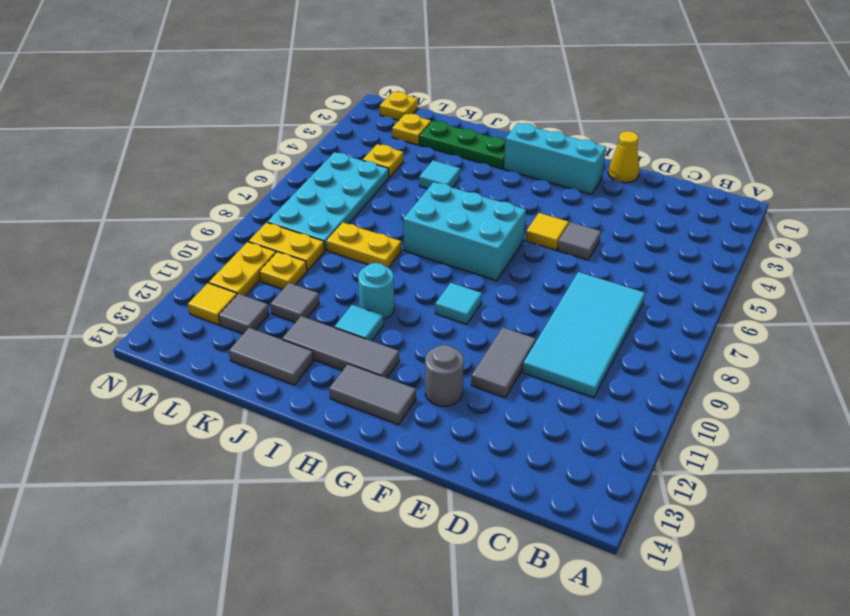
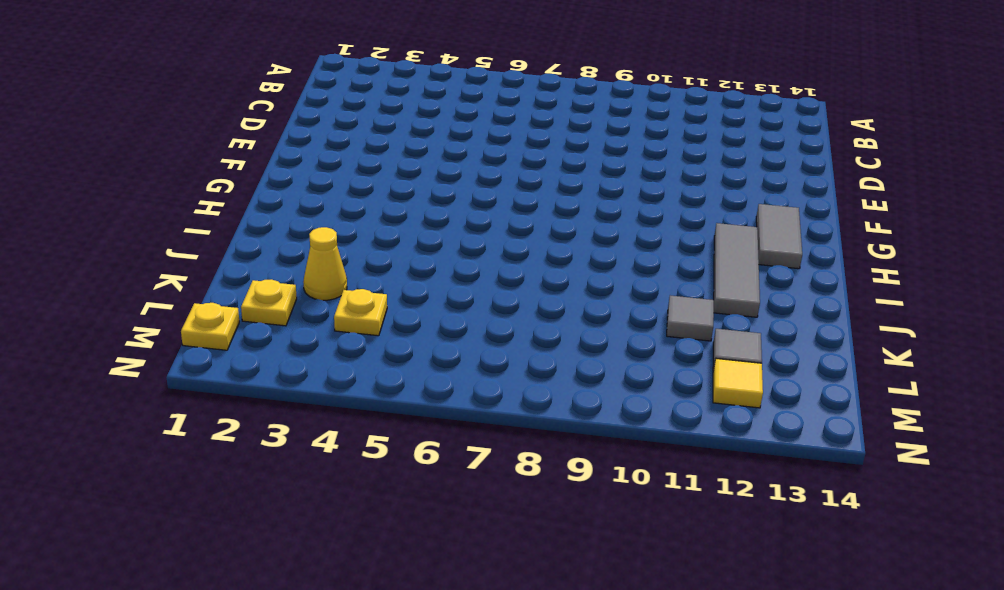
yellow cone K3 level 1 -> yellow cone E1 level 1
none -> cyan tile C7:D10 level 1
none -> grey tile E5 level 1
none -> grey tile E10:E11 level 1

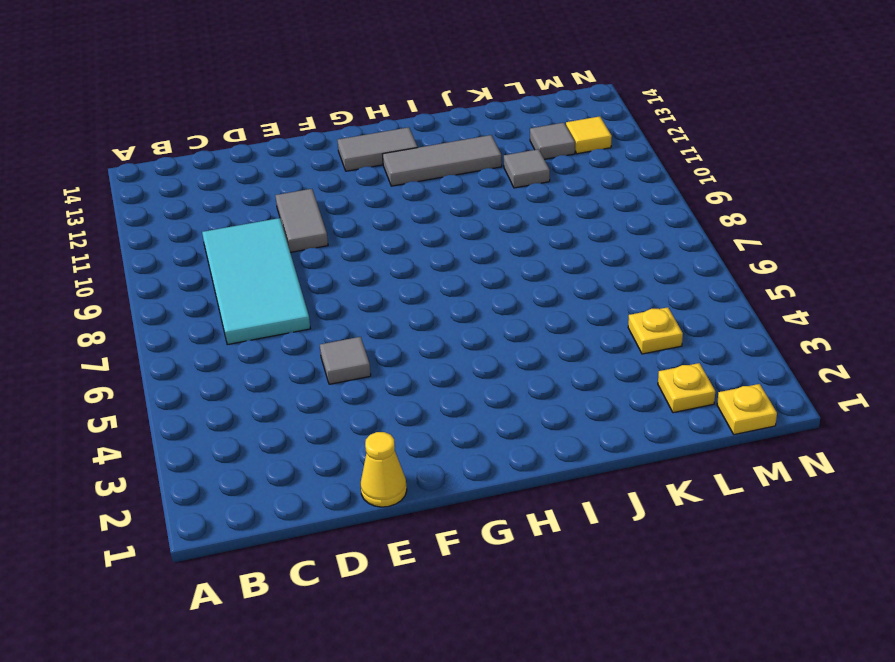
none -> cyan brick F2:H2 level 1
none -> yellow tile F5 level 1
none -> grey round brick F12 level 1

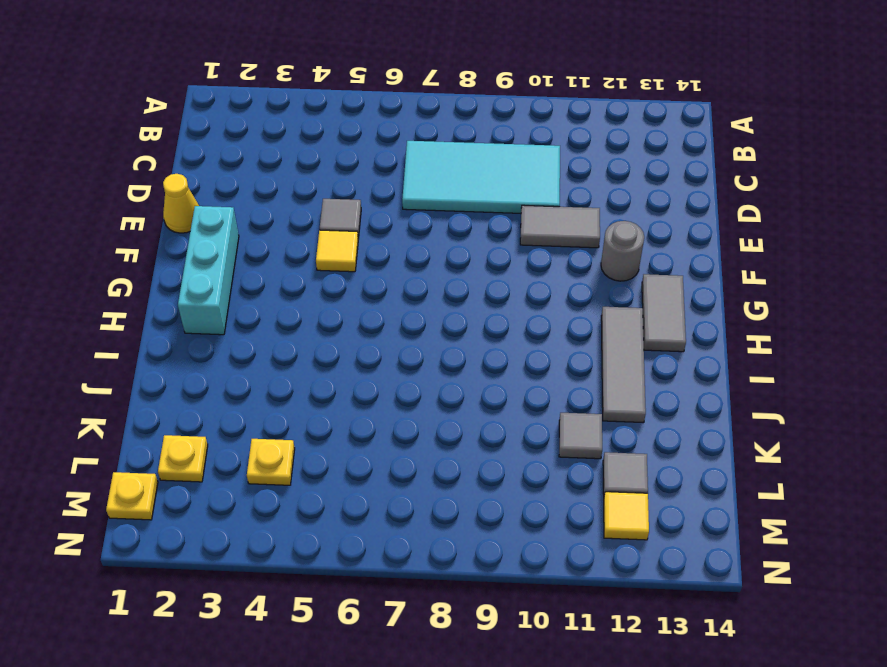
none -> cyan brick G6:I7 level 1
none -> cyan tile G9 level 1
none -> green plate I2:K2 level 1

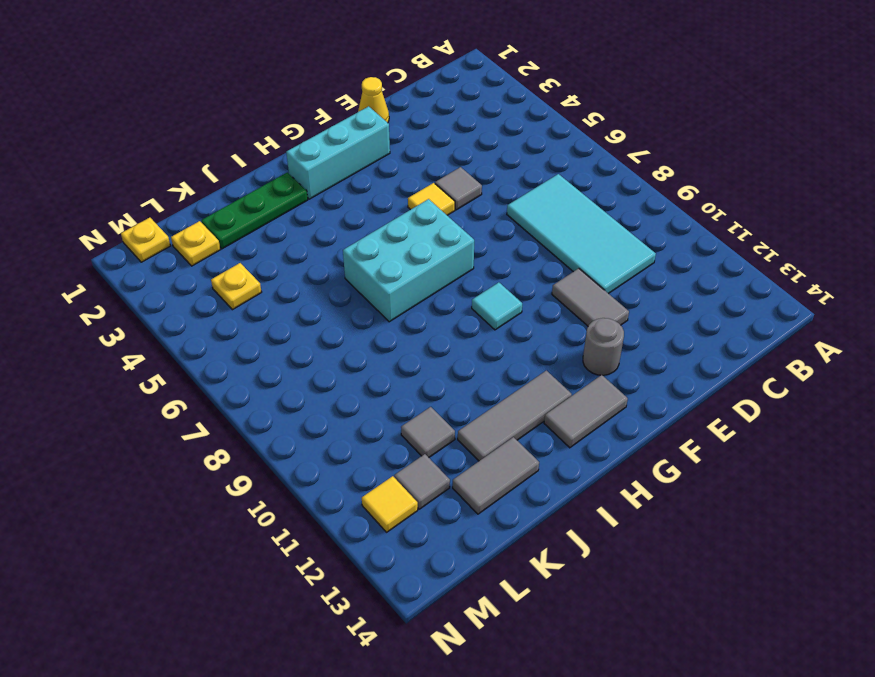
none -> cyan round brick I10 level 1
none -> cyan tile I11 level 1
none -> cyan tile J4 level 1

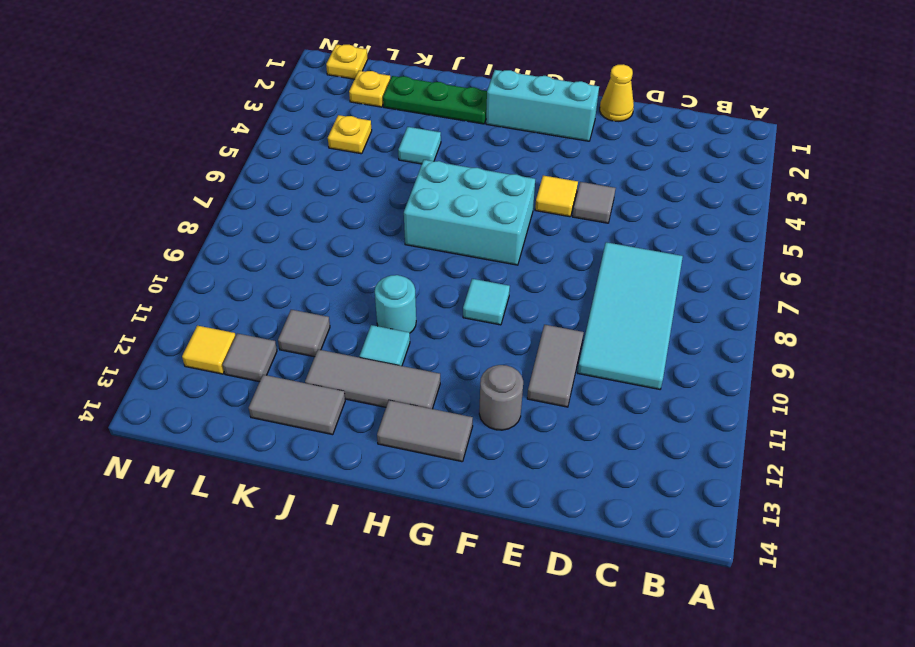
none -> yellow plate J8:K8 level 1
none -> cyan plate L5:M8 level 1
none -> yellow plate L9:M9 level 1

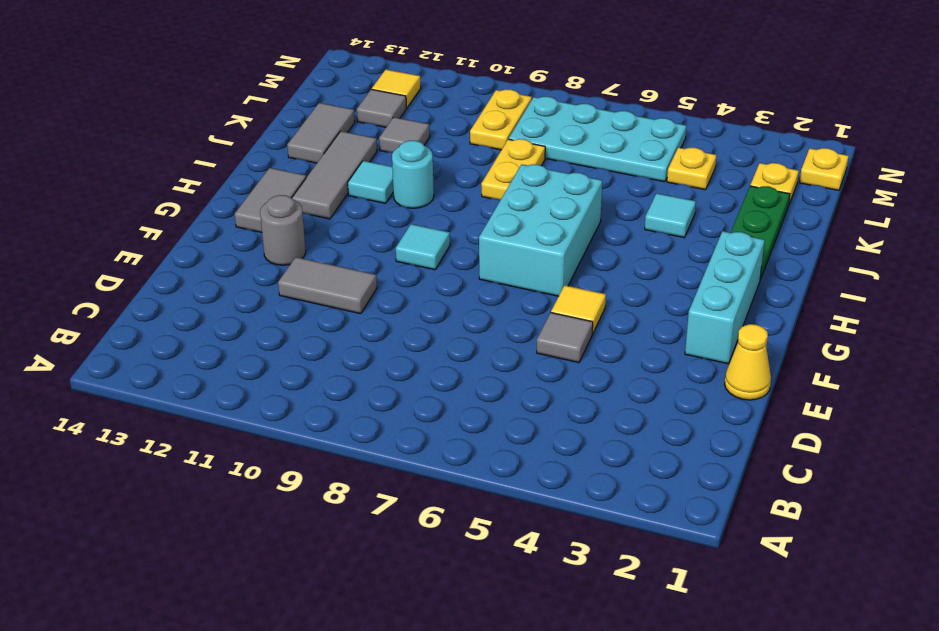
none -> cyan tile C7:D10 level 1
none -> yellow plate L10 level 1
none -> yellow plate M10:M11 level 1

